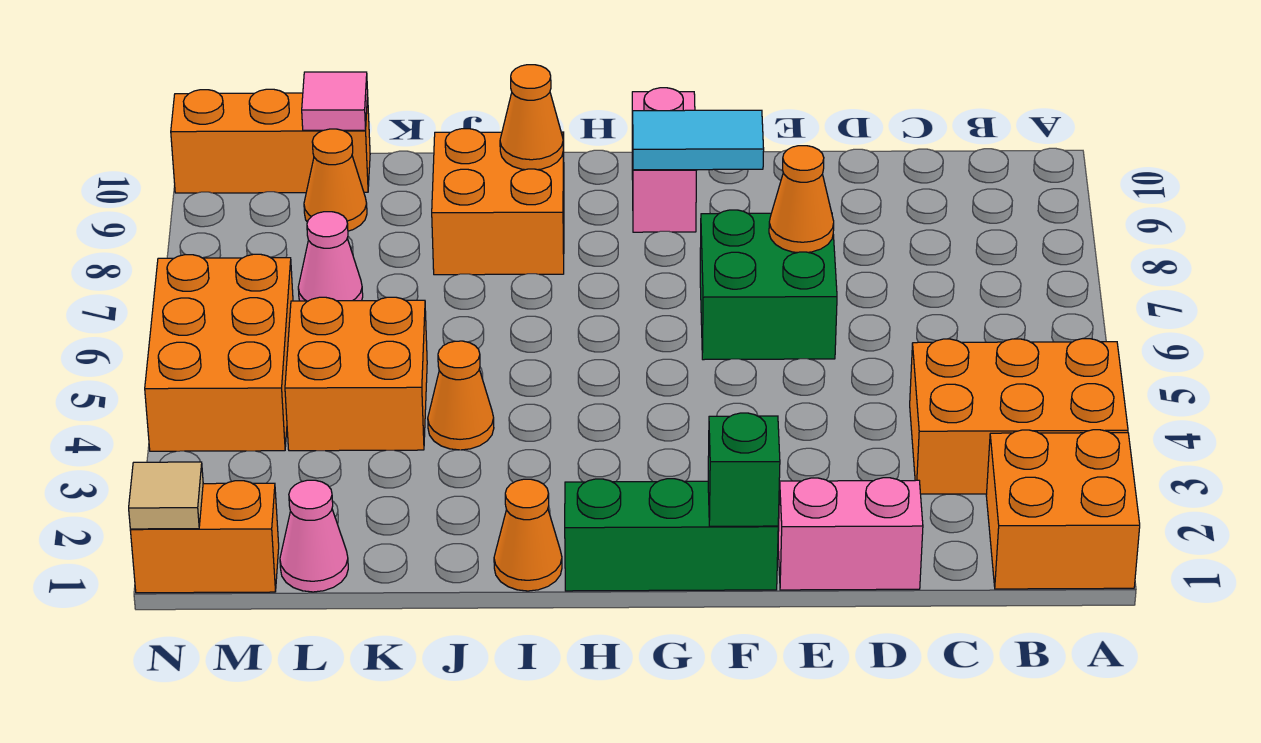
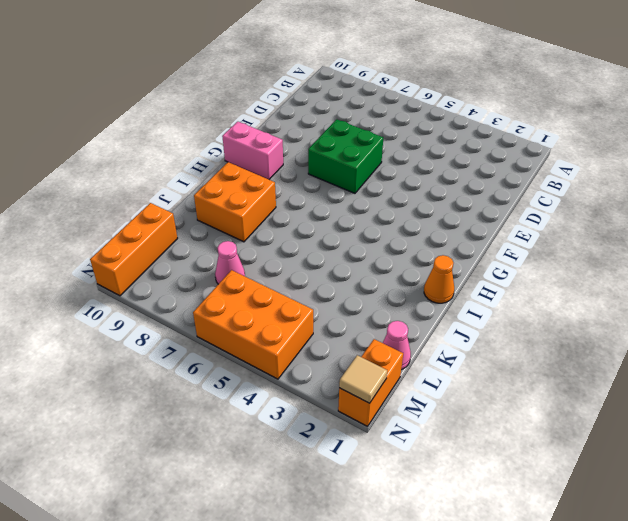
none -> orange brick A1:B2 level 1
none -> orange brick A3:C4 level 1
none -> pink brick D1:E1 level 1

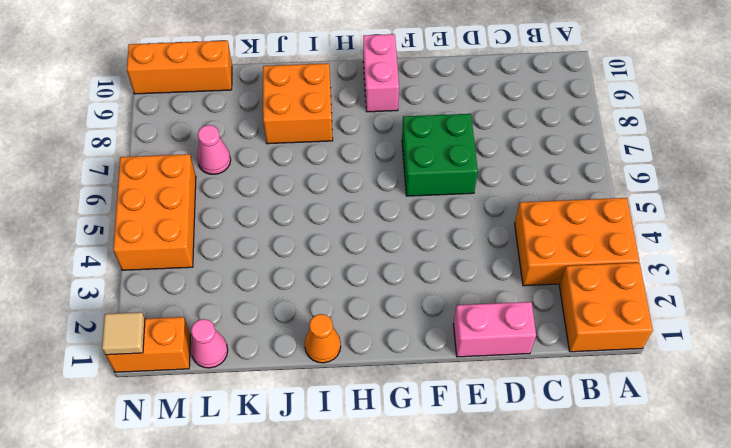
none -> green brick F1:H1 level 1
none -> orange cone J4 level 1
none -> orange brick K4:L5 level 1

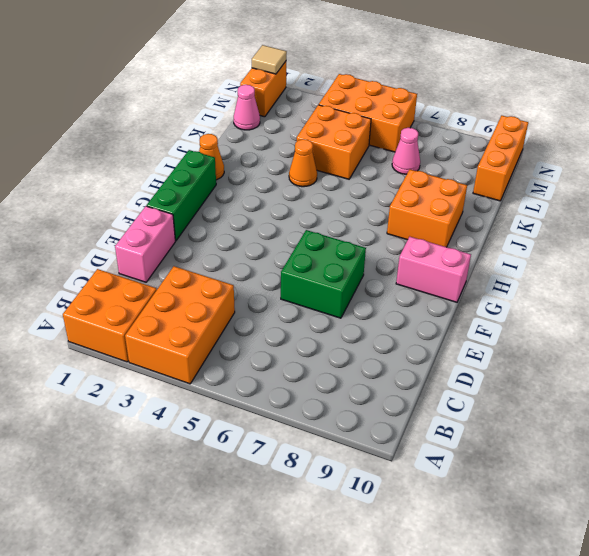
none -> orange cone L9 level 1
none -> orange cone E7 level 2
none -> green brick F1 level 2

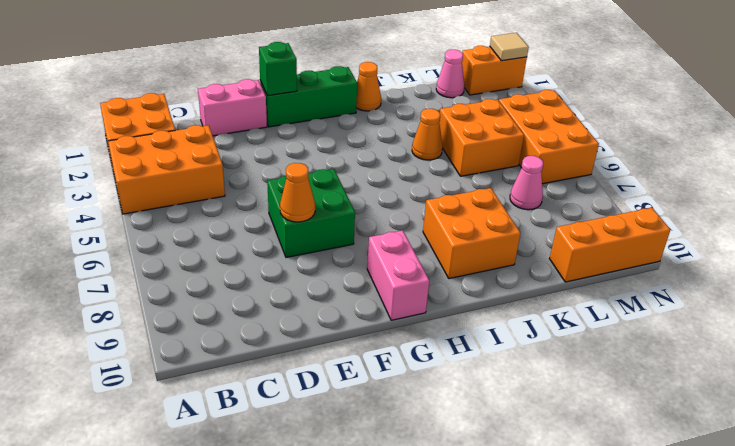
none -> orange cone L9 level 1
none -> cyan tile F9:G9 level 2
none -> orange cone I9 level 2

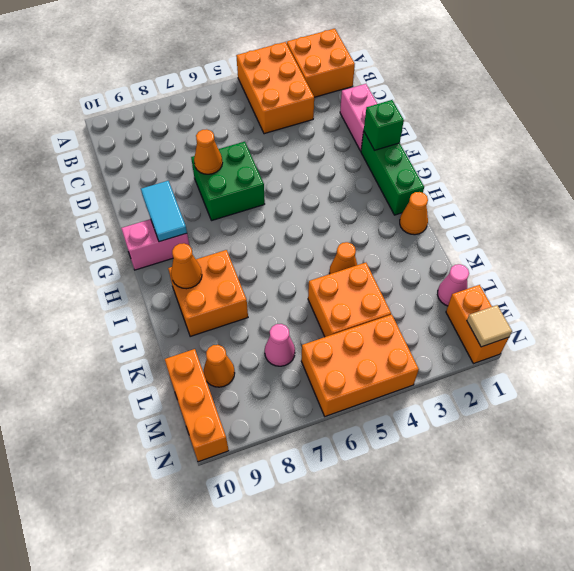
none -> pink tile L10 level 2

